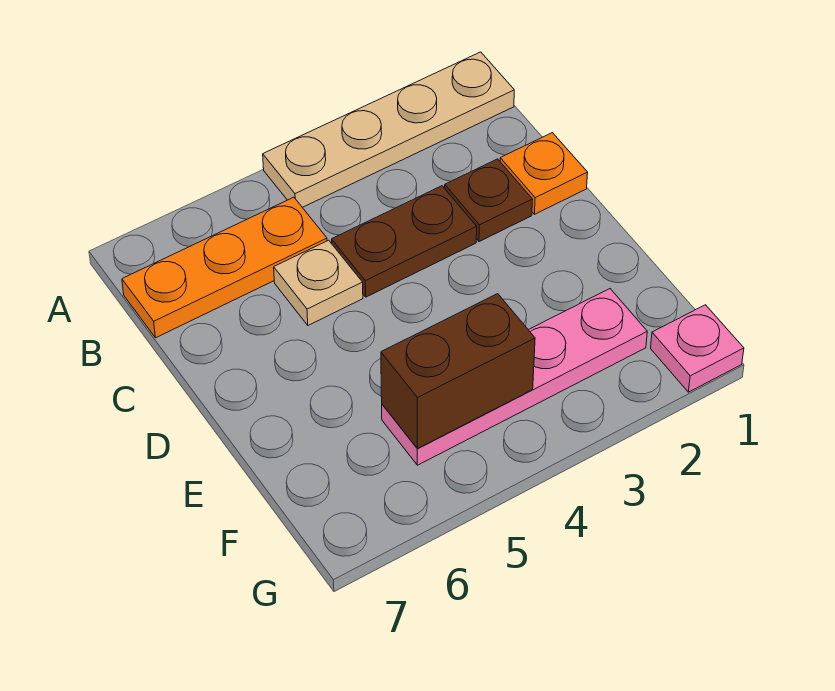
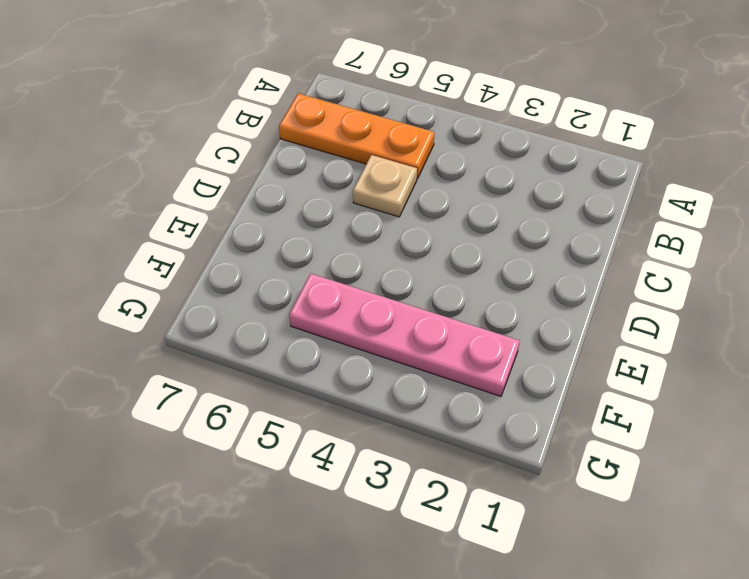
none -> tan plate A1:A4 level 1
none -> orange plate C1 level 1

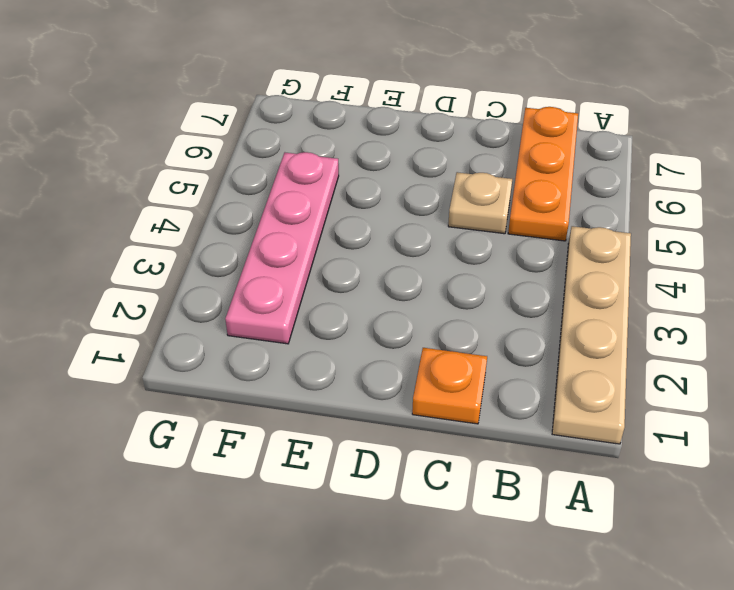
none -> brown plate C2 level 1
none -> brown plate C3:C4 level 1

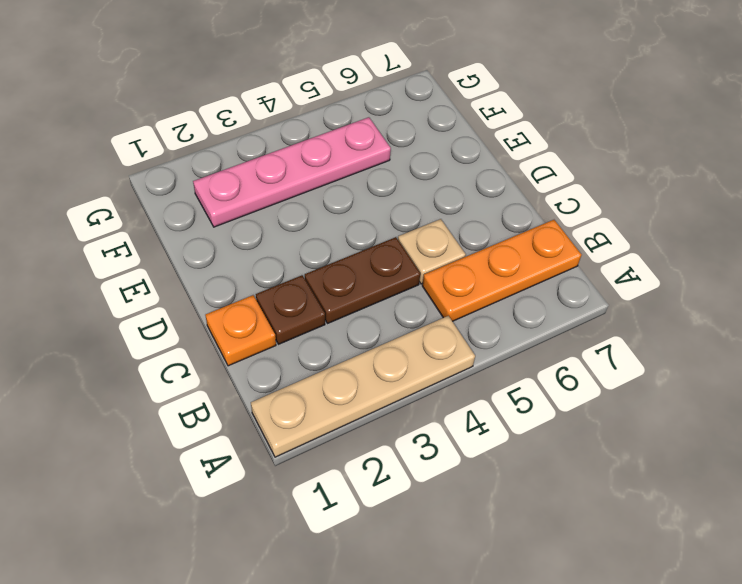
none -> pink plate G1 level 1
none -> brown brick F4:F5 level 2

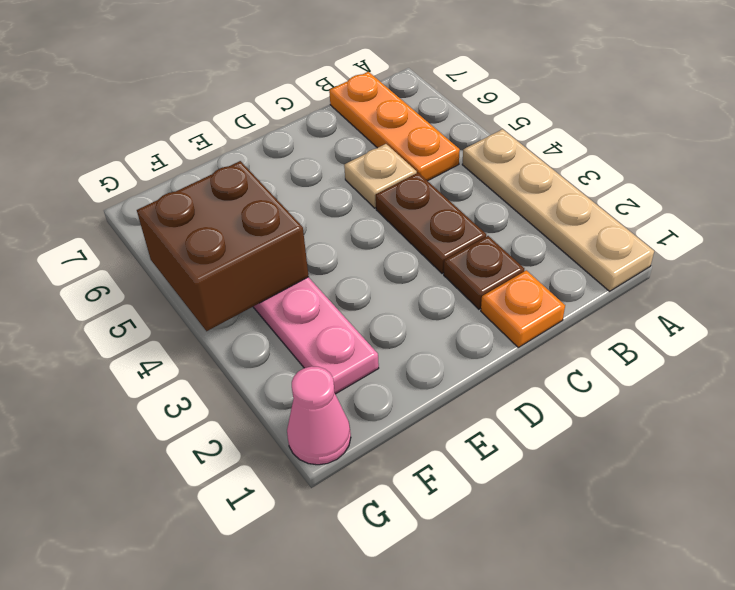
brown brick F4:G5 level 2 -> brown brick F4:F5 level 2
pink cone G1 level 1 -> pink plate G1 level 1

